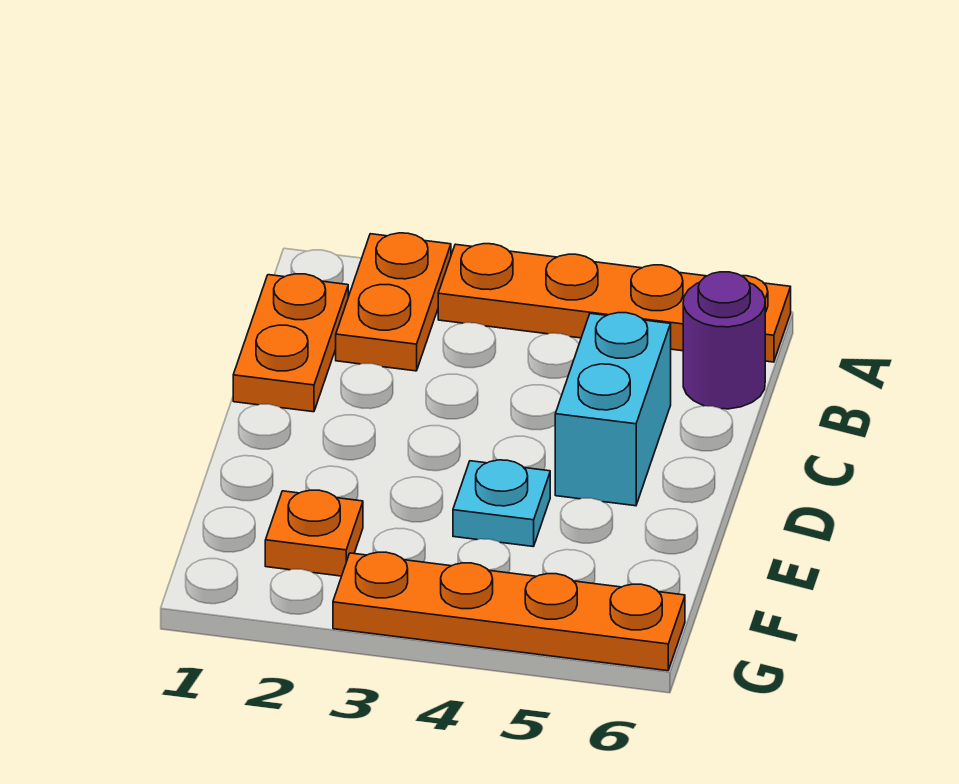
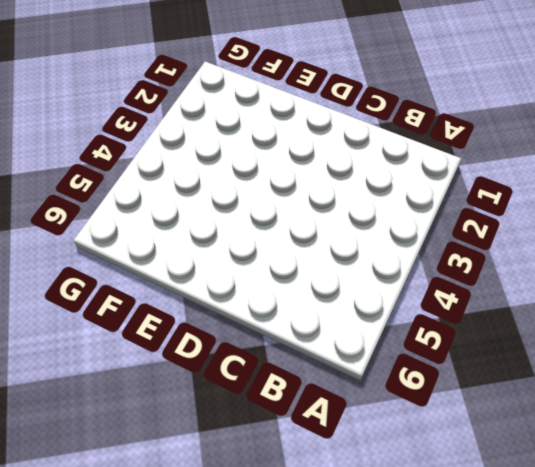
none -> orange plate A2:B2 level 1
none -> orange plate A3:A6 level 1

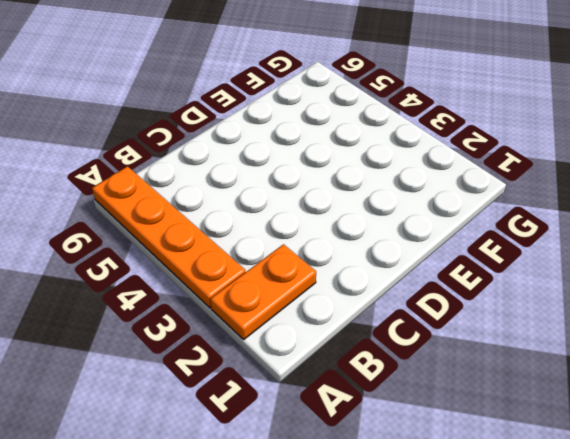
none -> orange plate B1:C1 level 1
none -> purple round brick B6 level 1

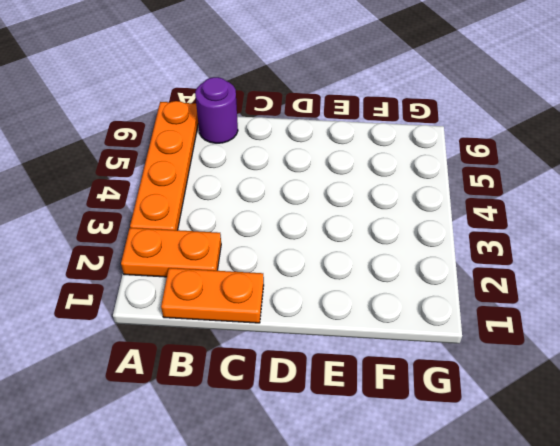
none -> cyan brick C5:D5 level 1
none -> cyan plate E4 level 1

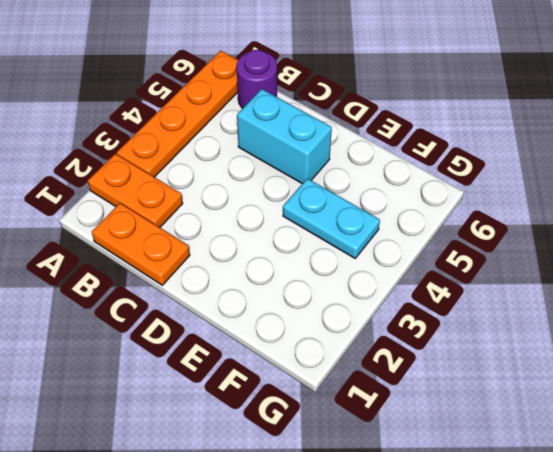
cyan plate E4:F4 level 1 -> cyan plate E4 level 1
none -> orange plate F2 level 1
none -> orange plate G3:G6 level 1

